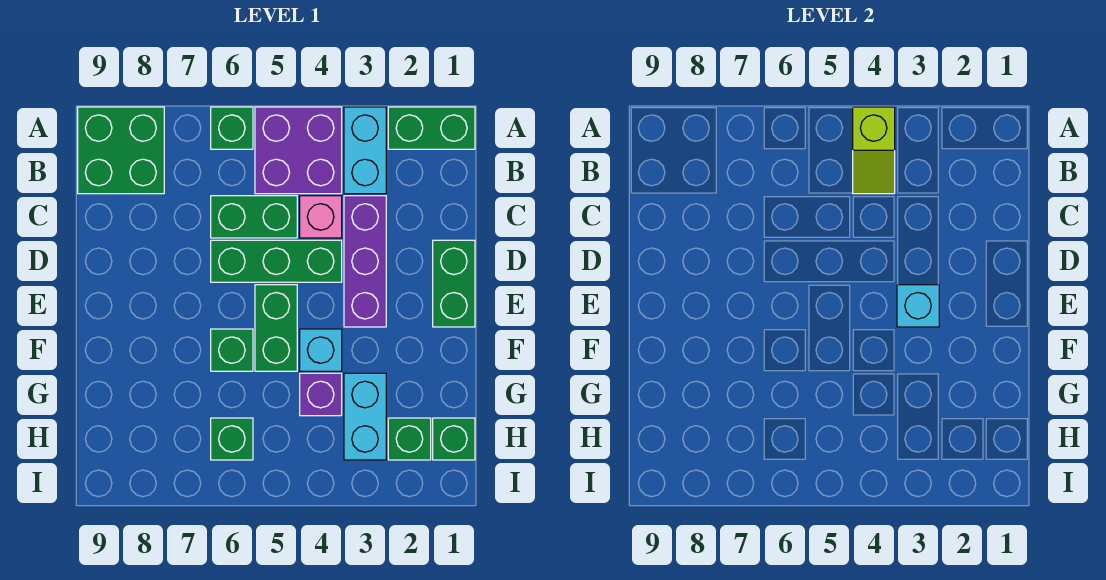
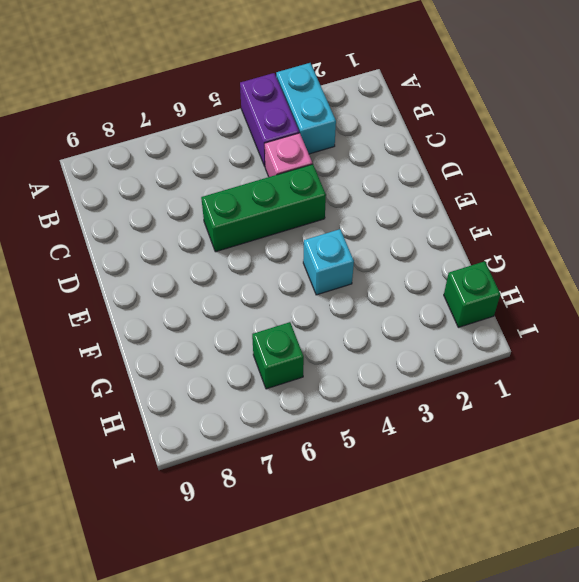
purple brick A4:B4 level 1 -> purple brick A4:B5 level 1
none -> green brick A1:A2 level 1
none -> green brick A6 level 1
none -> green brick A8:B9 level 1

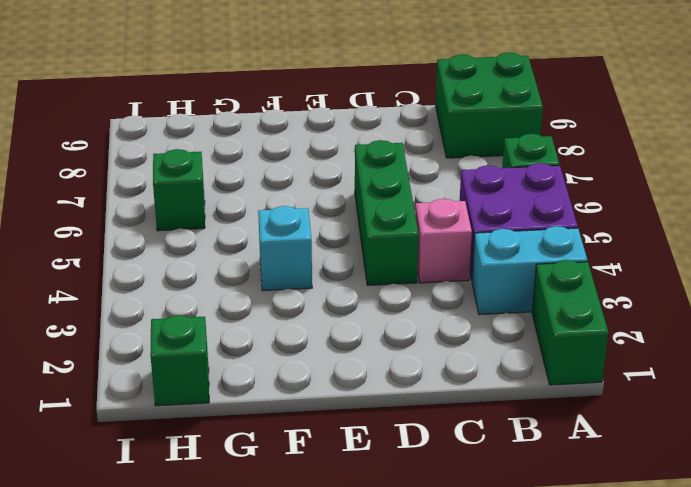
none -> purple brick C3:E3 level 1
none -> green brick C5:C6 level 1
none -> green brick D1:E1 level 1

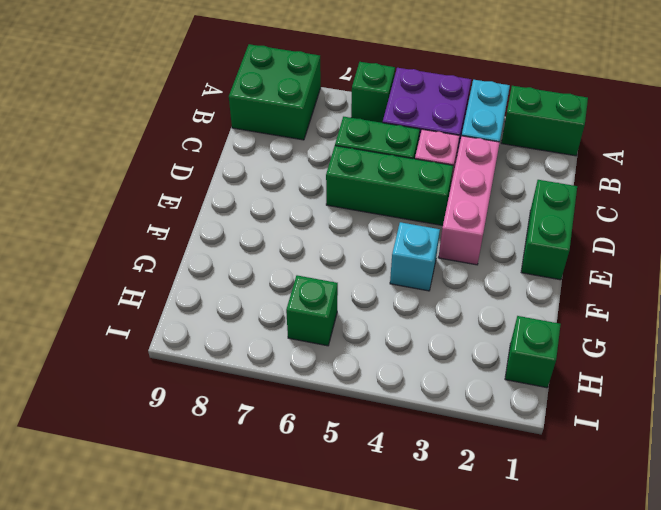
pink brick C3:E3 level 1 -> purple brick C3:E3 level 1
none -> green brick E5:F5 level 1
none -> green brick F6 level 1
none -> cyan brick G3:H3 level 1

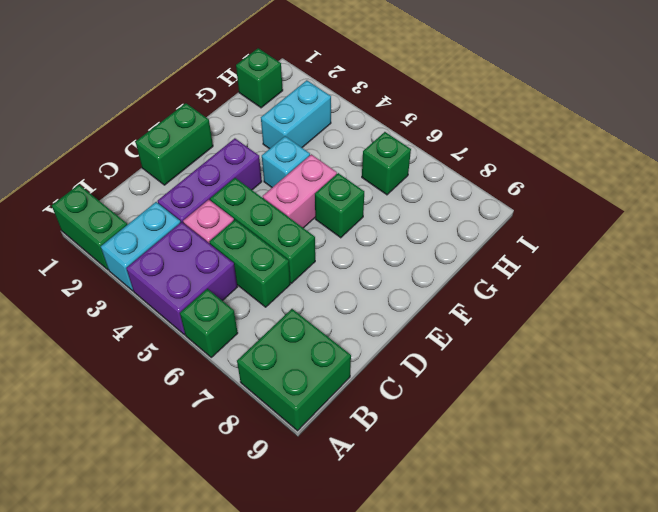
pink brick E5:F5 level 1 -> green brick E5:F5 level 1
none -> purple brick G4 level 1
none -> green brick H2 level 1
none -> lime slope A4:B4 level 2 top A

